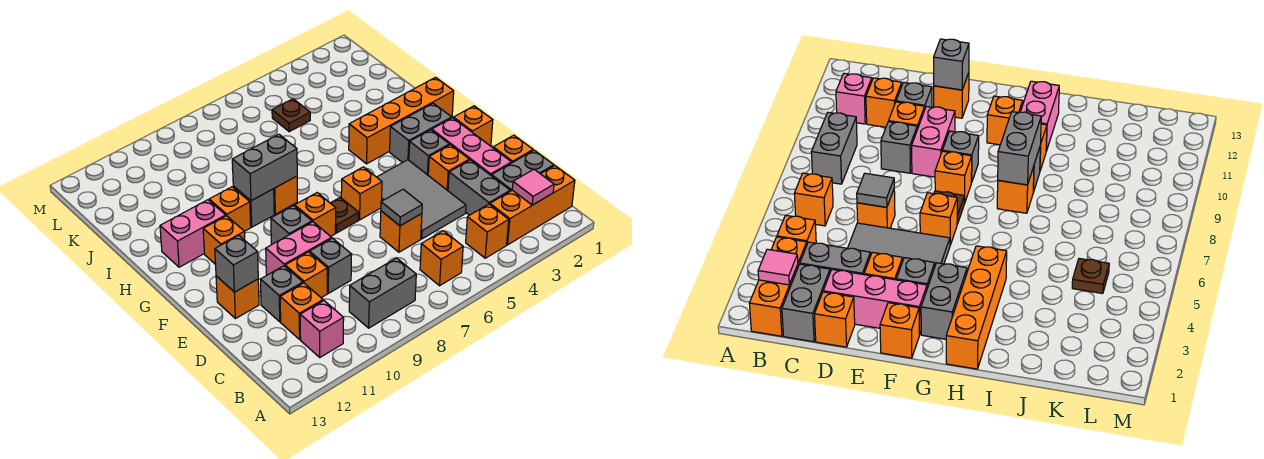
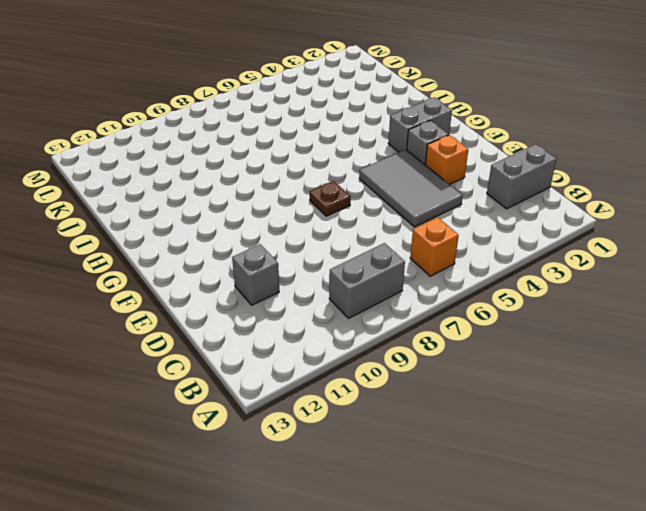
none -> orange brick B1:B3 level 1
none -> orange brick B4 level 1
none -> pink brick B11 level 1
none -> grey brick C3:D3 level 1

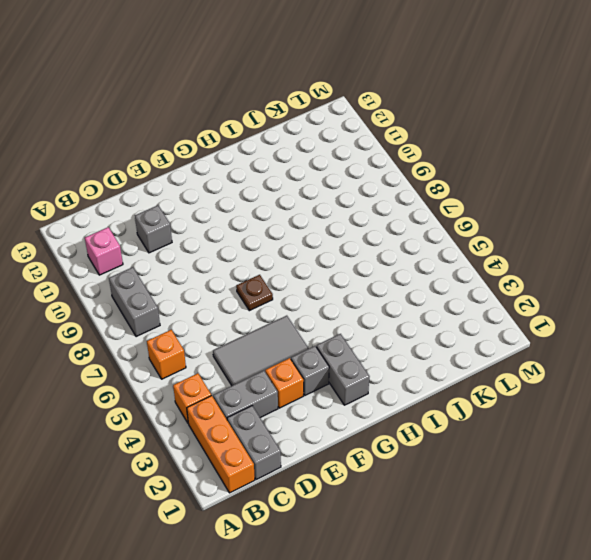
none -> orange brick C11 level 1
none -> orange brick D1 level 1
none -> pink brick D2:F2 level 1
none -> orange brick D6 level 1

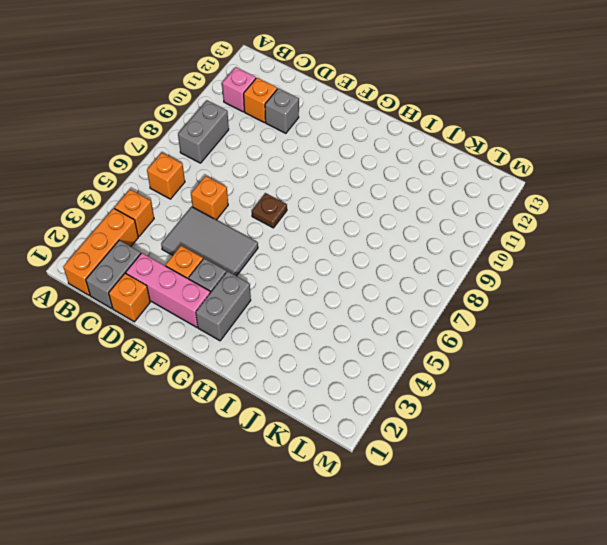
none -> grey brick C3:D3 level 1
none -> grey brick D9 level 1
none -> orange brick D10 level 1
none -> pink brick E9:E10 level 1

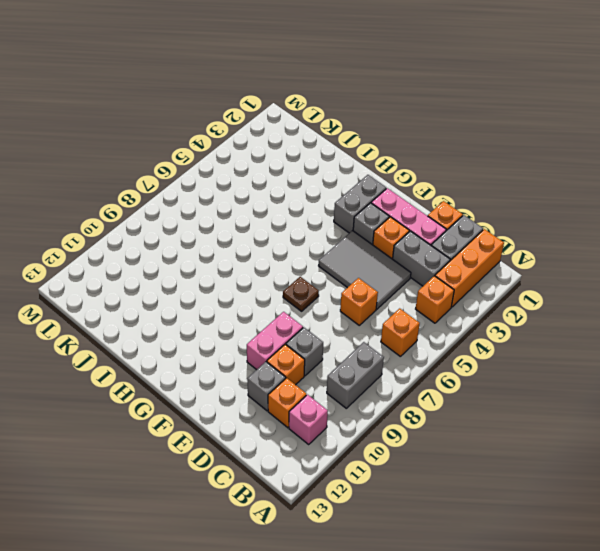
none -> orange brick E12 level 1
none -> orange brick F1 level 1
none -> orange brick F6 level 1
none -> orange brick F8 level 1

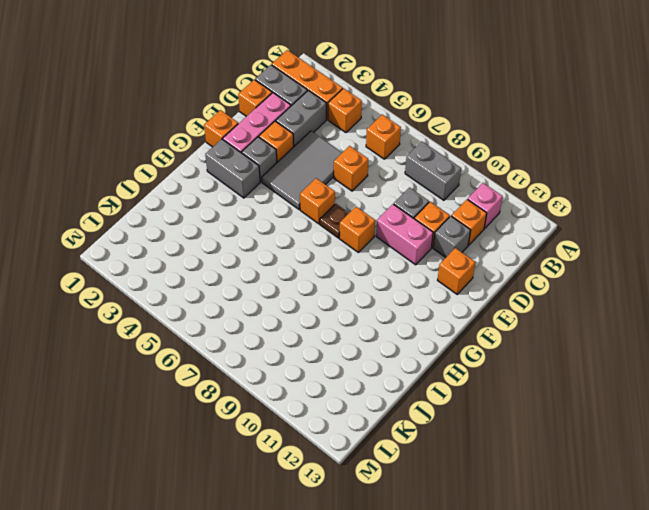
none -> grey brick F9 level 1
none -> orange brick G11 level 1
none -> orange brick H1:H4 level 1
none -> orange brick H8 level 1

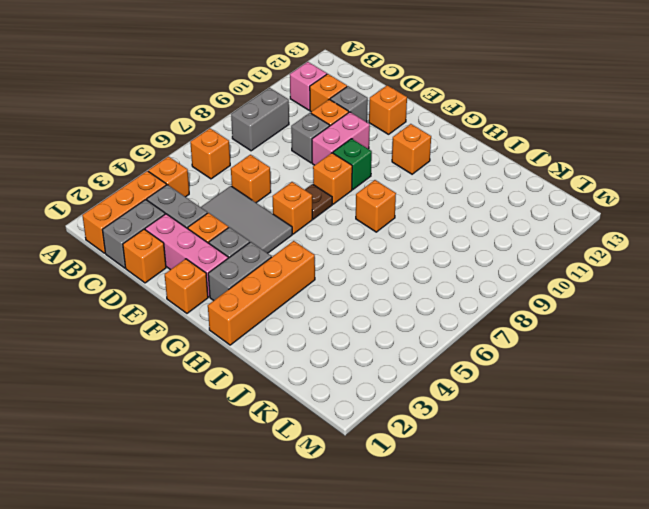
green brick F9 level 1 -> grey brick F9 level 1
none -> grey brick H9 level 1
none -> orange brick H10 level 1
none -> pink brick H11:H12 level 1
none -> brown plate K5 level 1

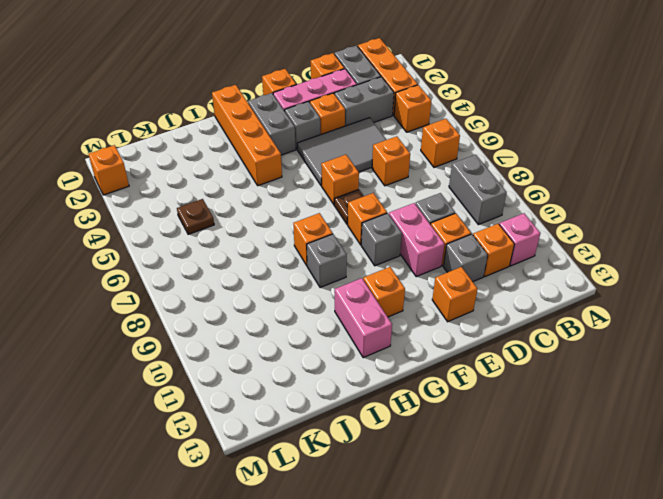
orange brick M2 level 1 -> orange brick H10 level 1
none -> pink tile B2 level 2
none -> grey tile D6 level 2
none -> grey brick E12 level 2
none -> grey brick H8:H9 level 2

